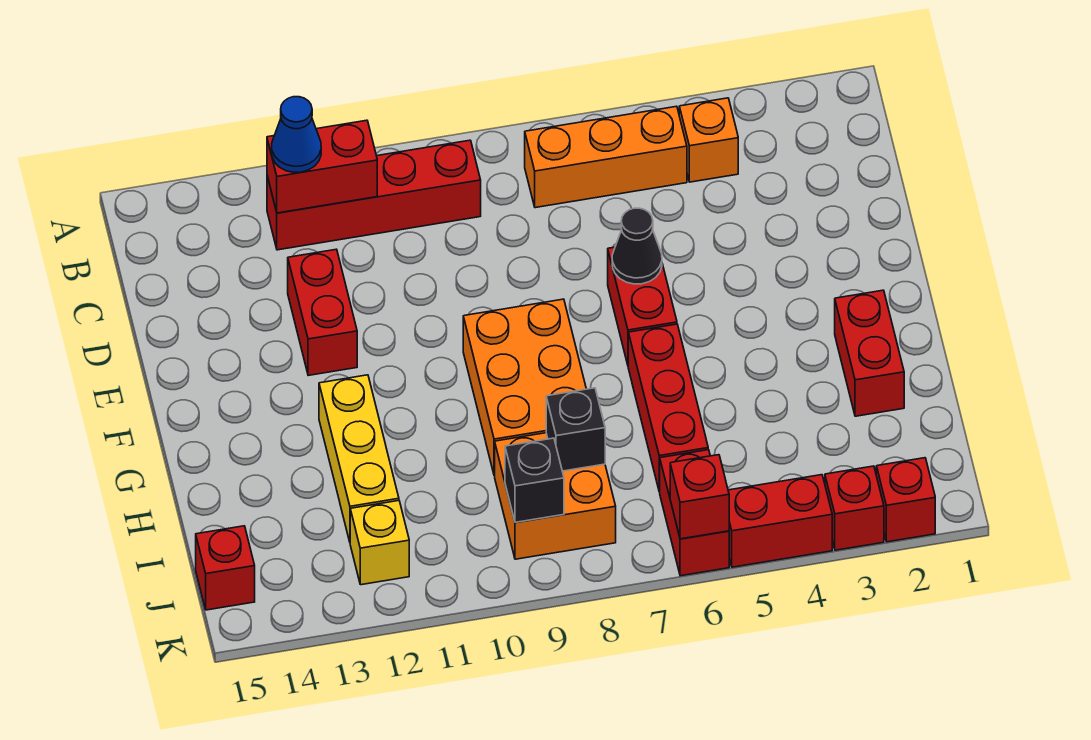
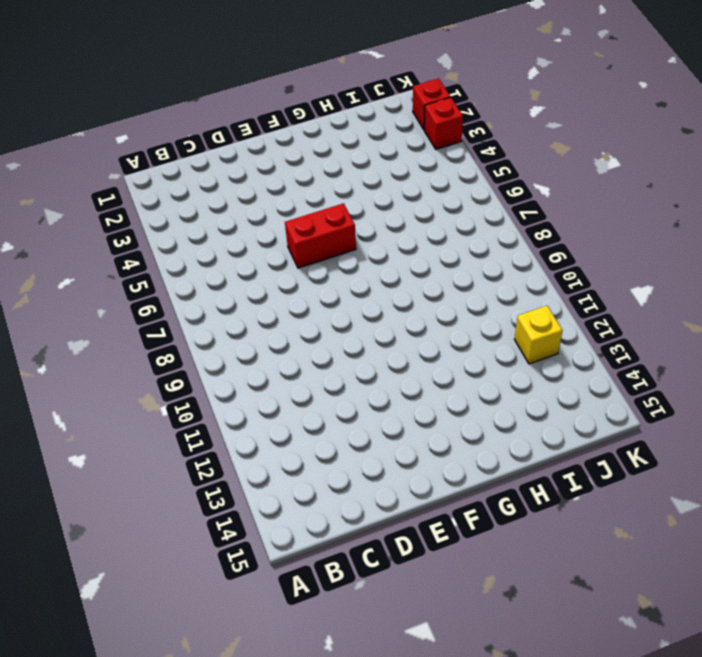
none -> orange brick B4 level 1
none -> orange brick B5:B7 level 1
none -> red brick B9:B12 level 1

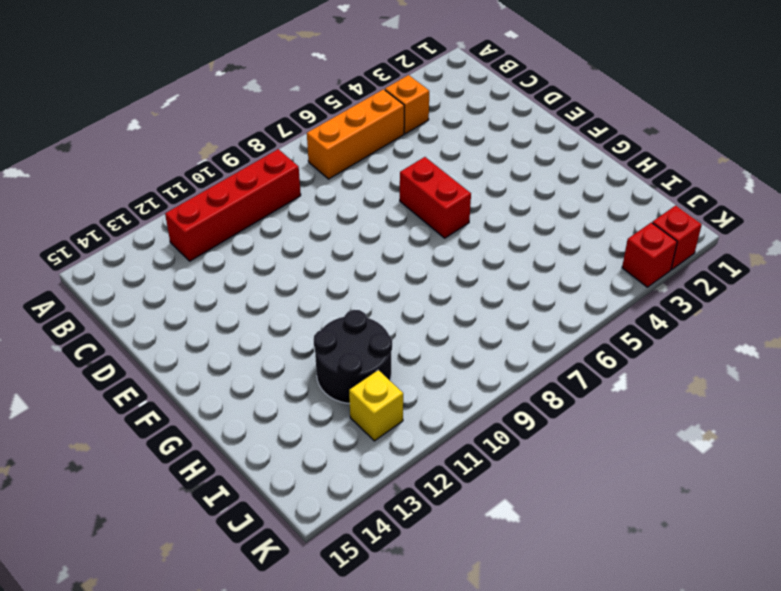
black round brick H11:I12 level 1 -> yellow brick G12:I12 level 1
none -> red brick D12:E12 level 1
none -> orange brick F8:H9 level 1
none -> red brick G2:H2 level 1

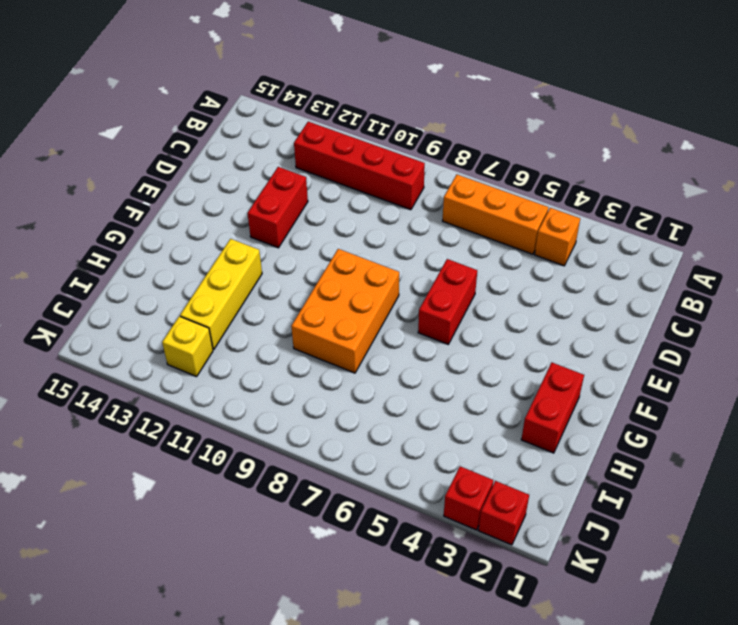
none -> red brick G6:I6 level 1
none -> orange brick I8:J9 level 1
none -> red brick J6:K6 level 1

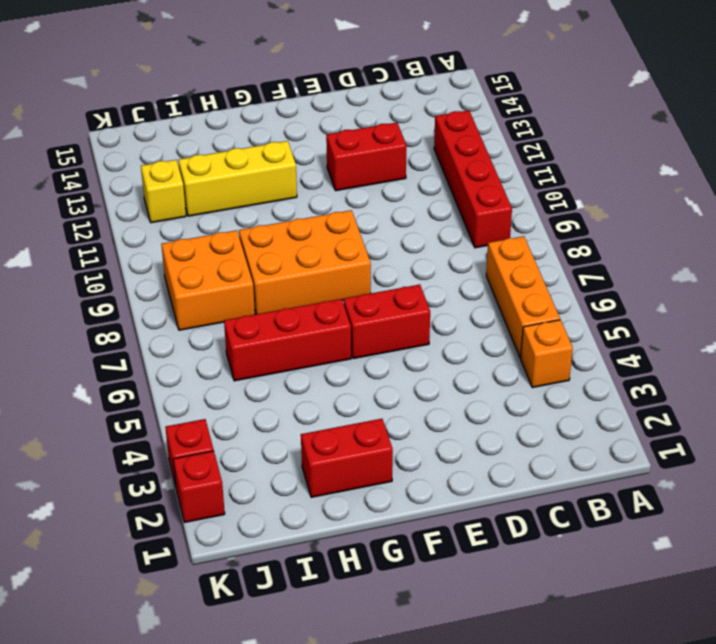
none -> red brick J6:K6 level 1
none -> red brick J15 level 1
none -> red brick K4:K5 level 1

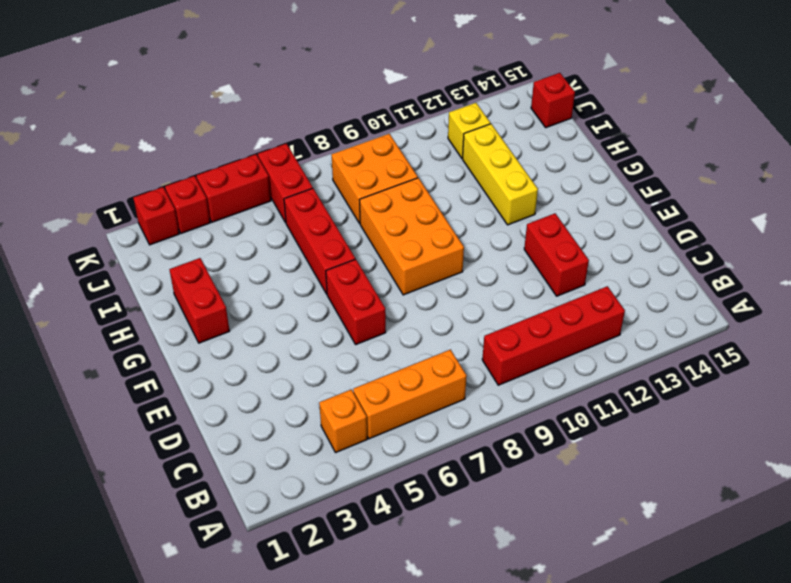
none -> red brick B11:B12 level 2
none -> black cone E6 level 2
none -> black brick I8 level 2

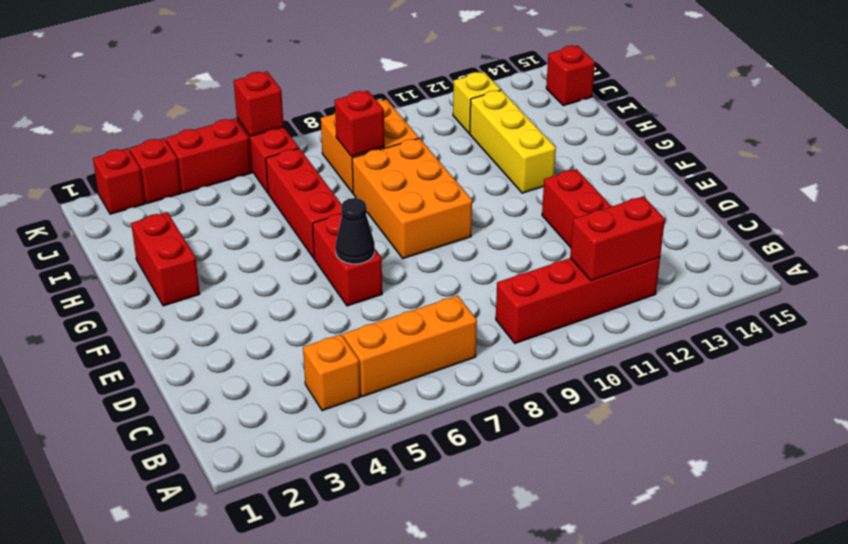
red brick I8 level 2 -> black brick I8 level 2
none -> black brick J9 level 2
none -> blue cone B12 level 3

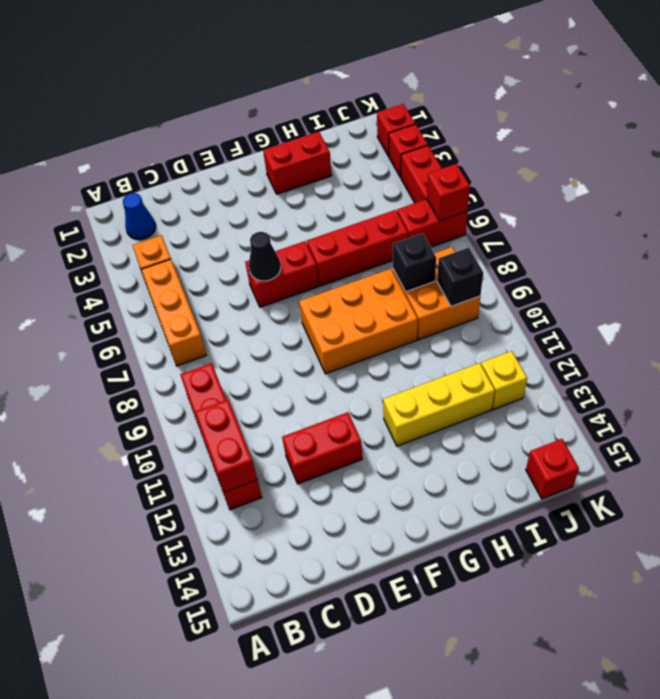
blue cone B2 level 1 -> blue cone B12 level 3

